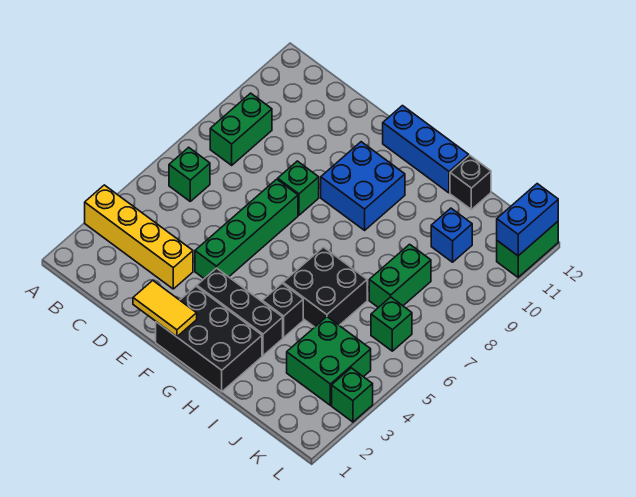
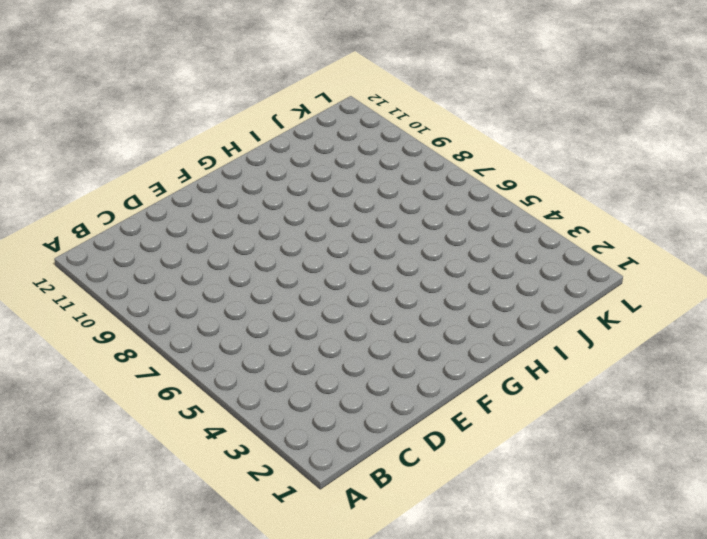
none -> yellow brick A3:D3 level 1
none -> green brick B6 level 1
none -> green brick B8:B9 level 1

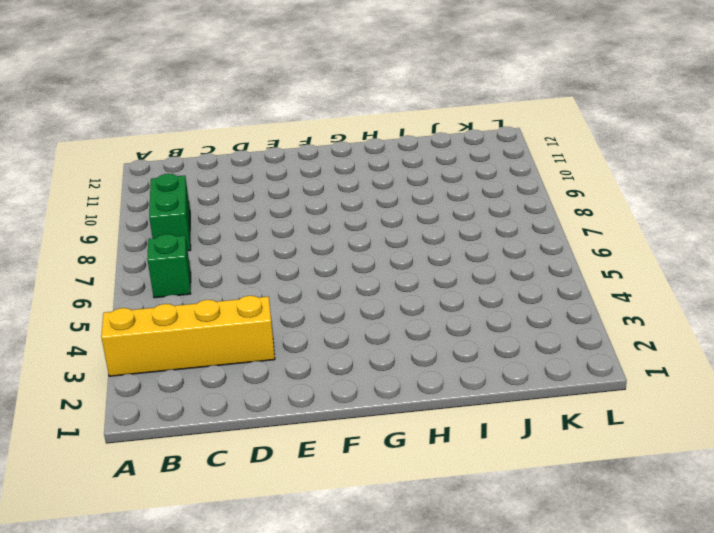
none -> green brick E4:E7 level 1
none -> green brick E8 level 1
none -> black brick F1:H2 level 1

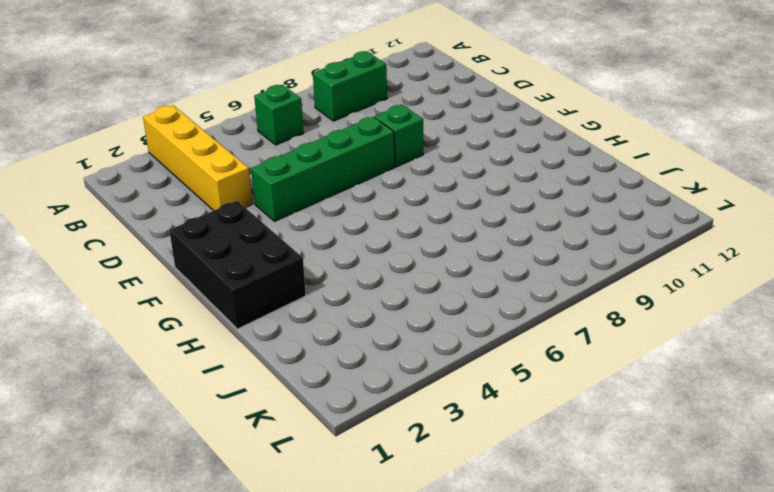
none -> black brick F3:H3 level 1
none -> blue brick F9:G10 level 1
none -> blue brick F12:H12 level 1

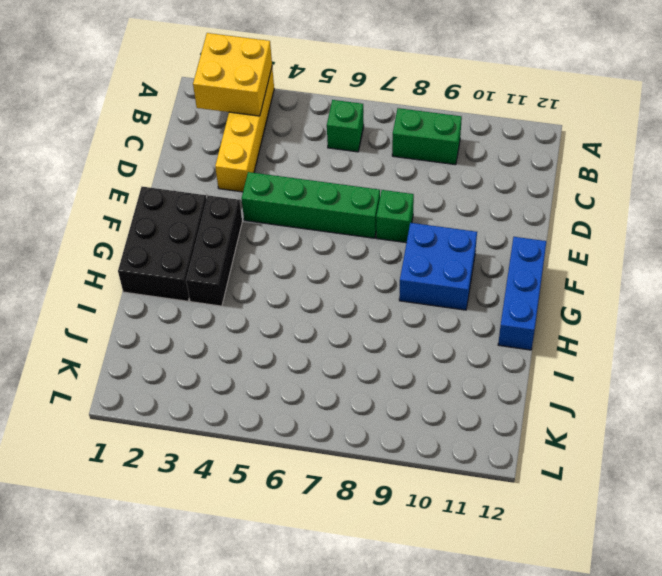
yellow brick A2:B3 level 2 -> none
none -> black brick H4 level 1
none -> black brick H5:I6 level 1
none -> black brick I12 level 1

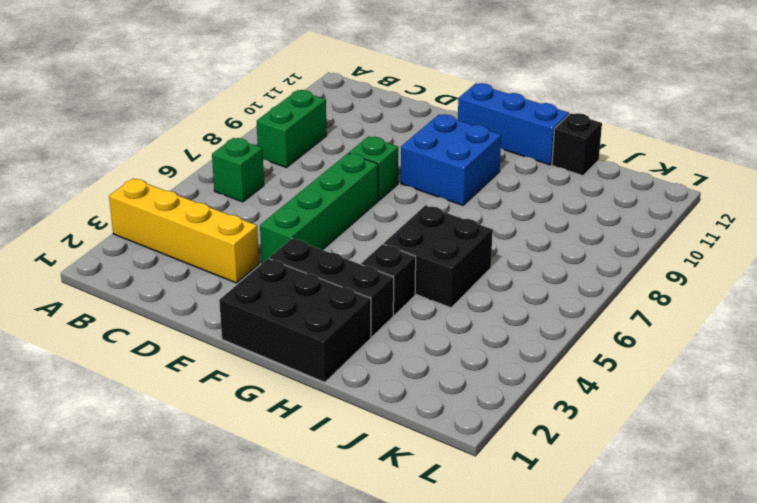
none -> green brick J3:K4 level 1
none -> green brick J7:J8 level 1
none -> blue brick J10 level 1

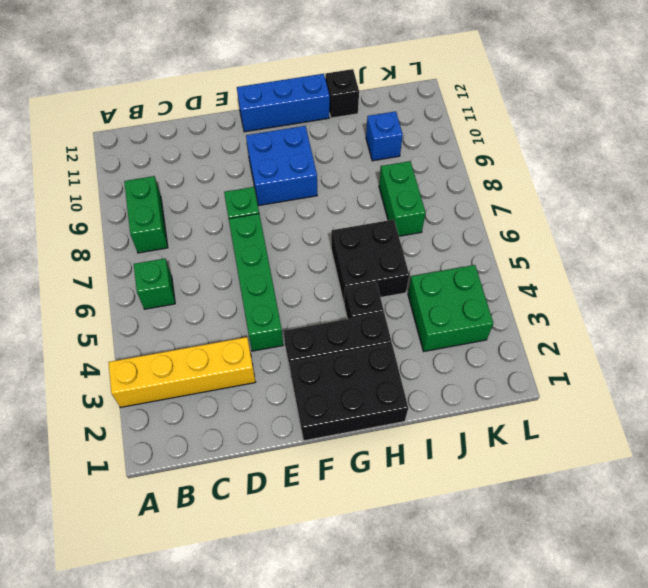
none -> green brick K6 level 1
none -> green brick L3 level 1
none -> green brick L11:L12 level 1

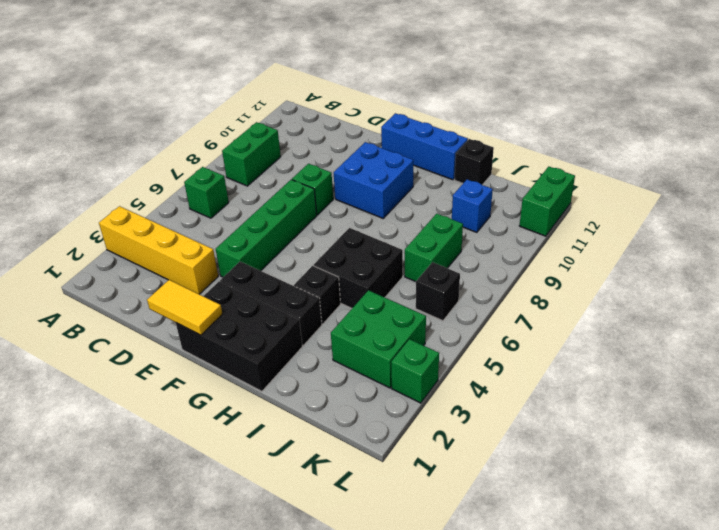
black brick K6 level 1 -> green brick K6 level 1
none -> blue brick L11:L12 level 2

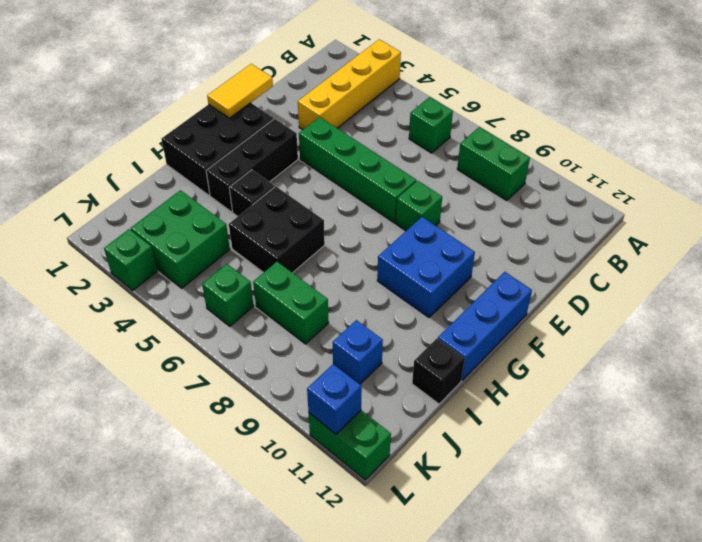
blue brick L11 level 2 -> blue brick L11:L12 level 2

